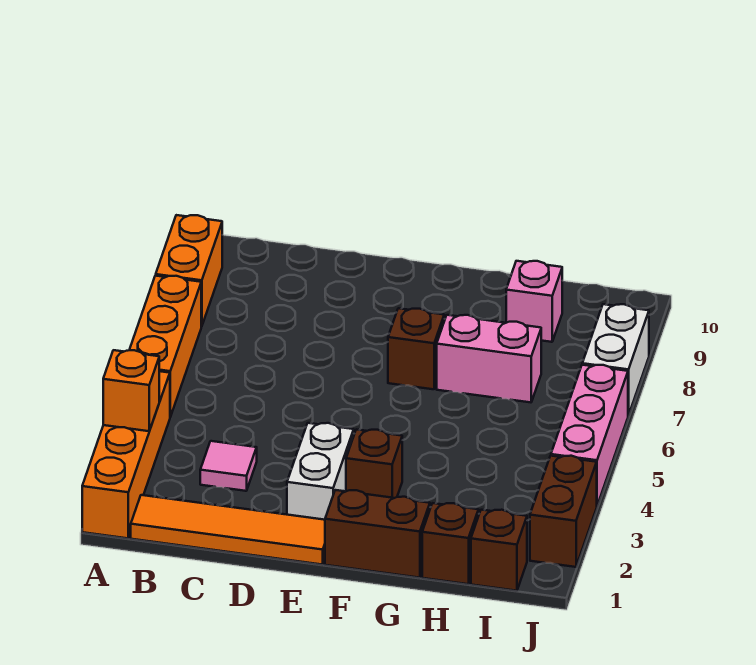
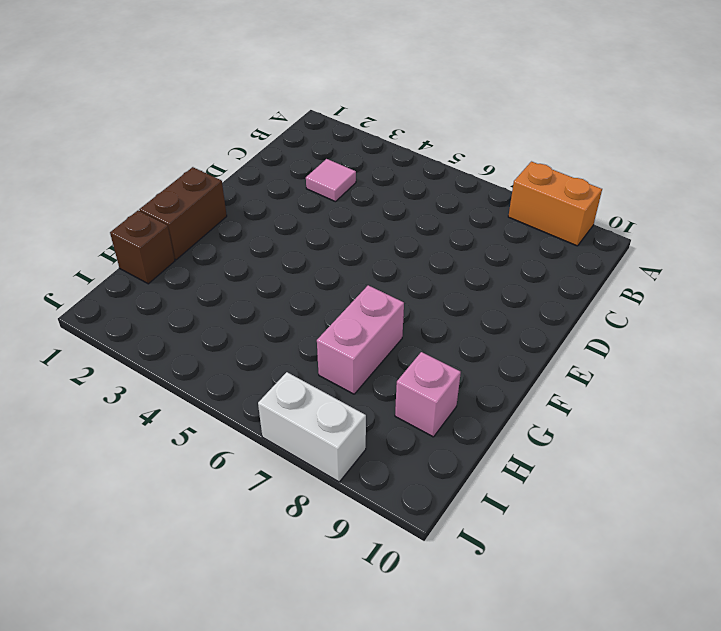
none -> orange brick A1:A4 level 1
none -> orange brick A5:A7 level 1
none -> orange tile B1:E1 level 1

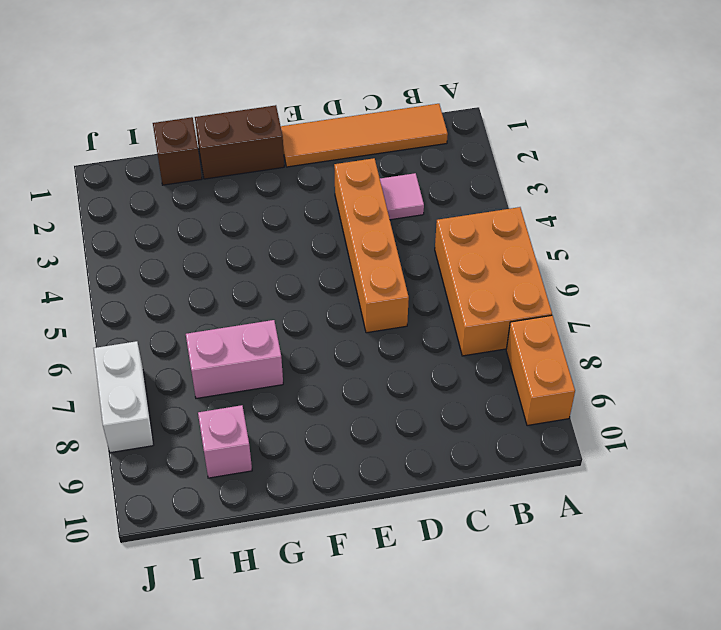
orange brick A5:B7 level 1 -> orange brick A5:A7 level 1
orange brick D3:D6 level 1 -> orange brick A1:A4 level 1
none -> white brick E2:E3 level 1
none -> brown brick F3 level 1
none -> brown brick F7 level 1

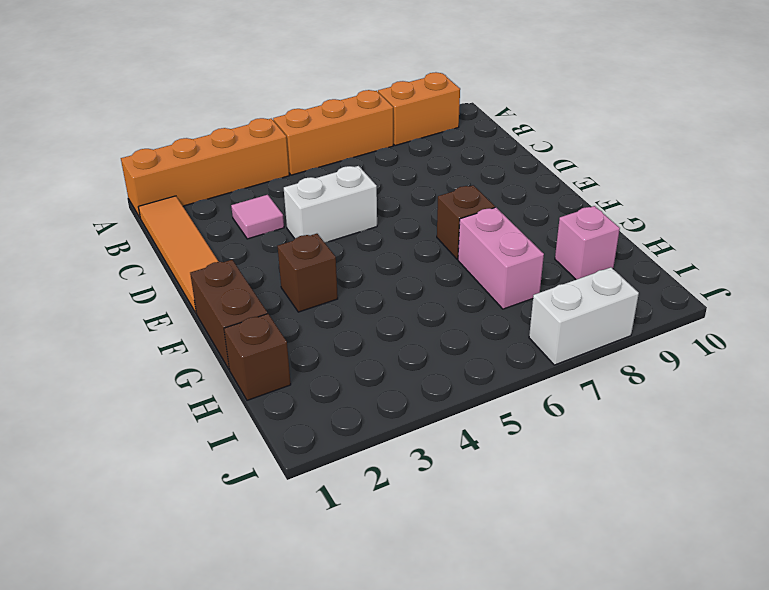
white brick D4:D5 level 1 -> white brick E2:E3 level 1
none -> brown brick I1 level 1
none -> brown brick J2:J3 level 1
none -> pink brick J4:J6 level 1

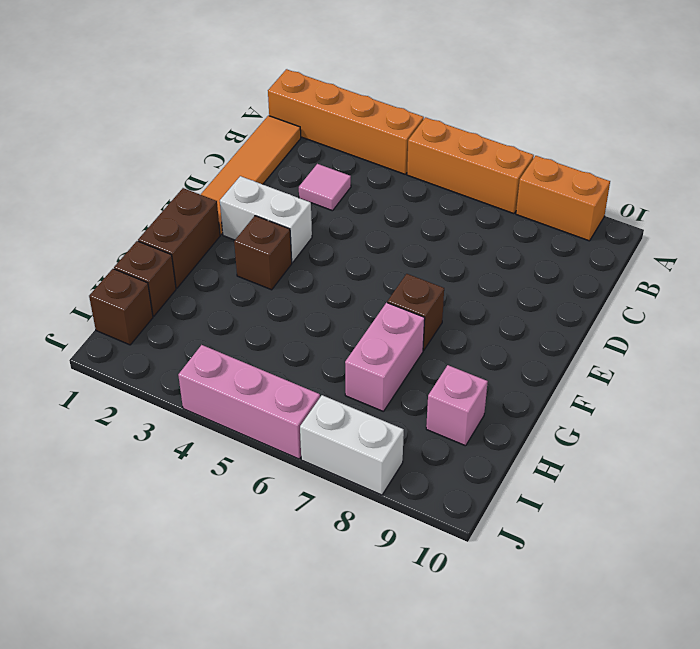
none -> brown brick J2:J3 level 1
none -> orange brick A3 level 2

